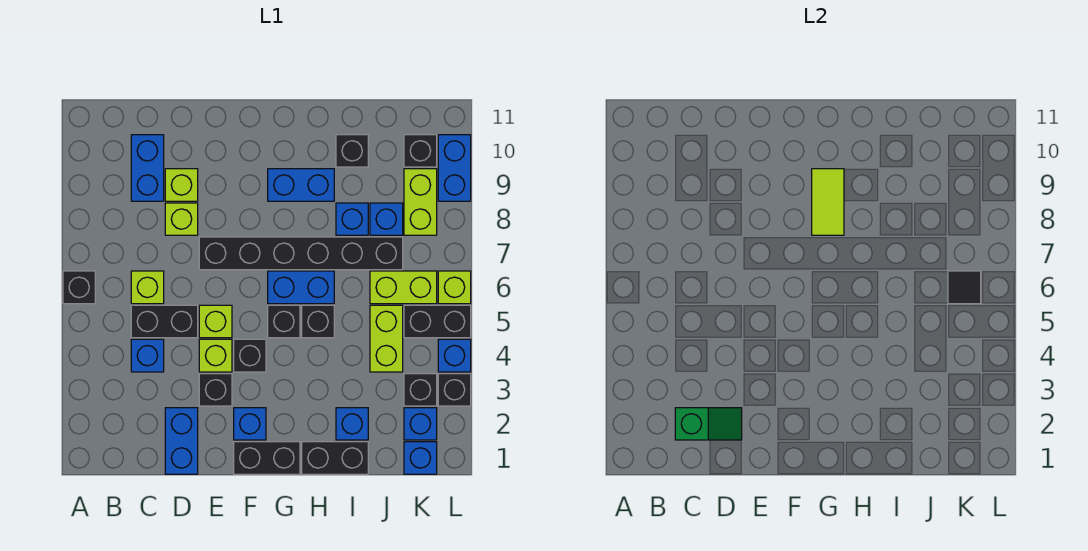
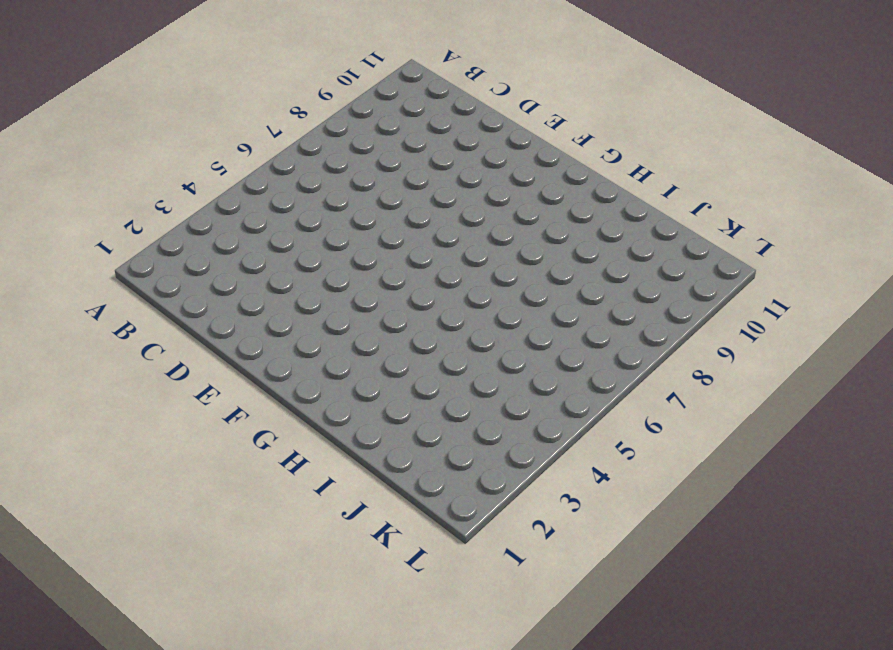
none -> black brick A6 level 1
none -> blue brick C4 level 1
none -> black brick C5:D5 level 1
none -> lime brick C6 level 1

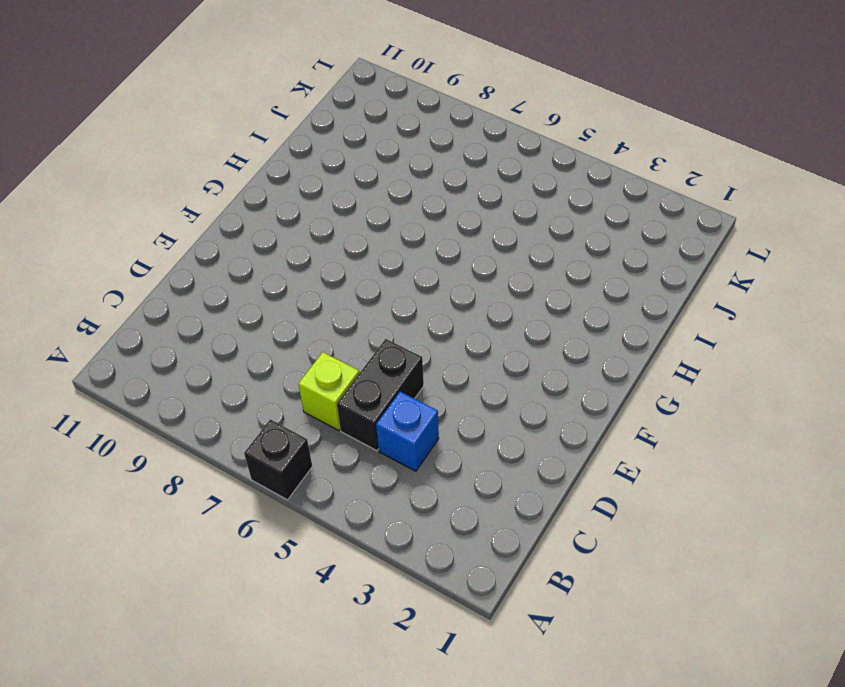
none -> blue brick C9:C10 level 1
none -> blue brick D1:D2 level 1
none -> lime brick D8 level 1
none -> lime brick D9 level 1

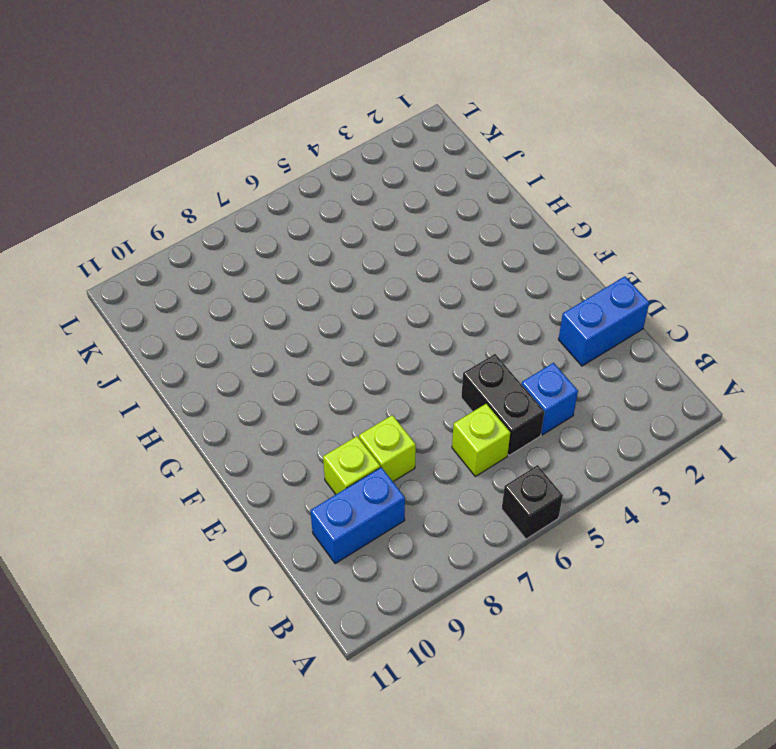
none -> black brick E3 level 1
none -> lime brick E4 level 1
none -> lime brick E5 level 1
none -> black brick E7:J7 level 1

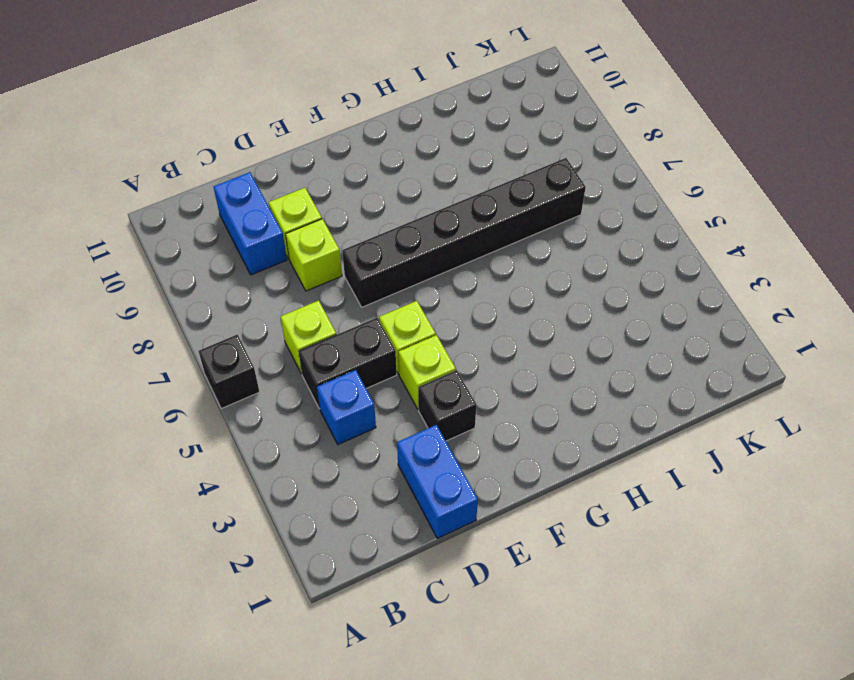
none -> black brick F1:G1 level 1
none -> blue brick F2 level 1
none -> black brick F4 level 1
none -> black brick G5 level 1

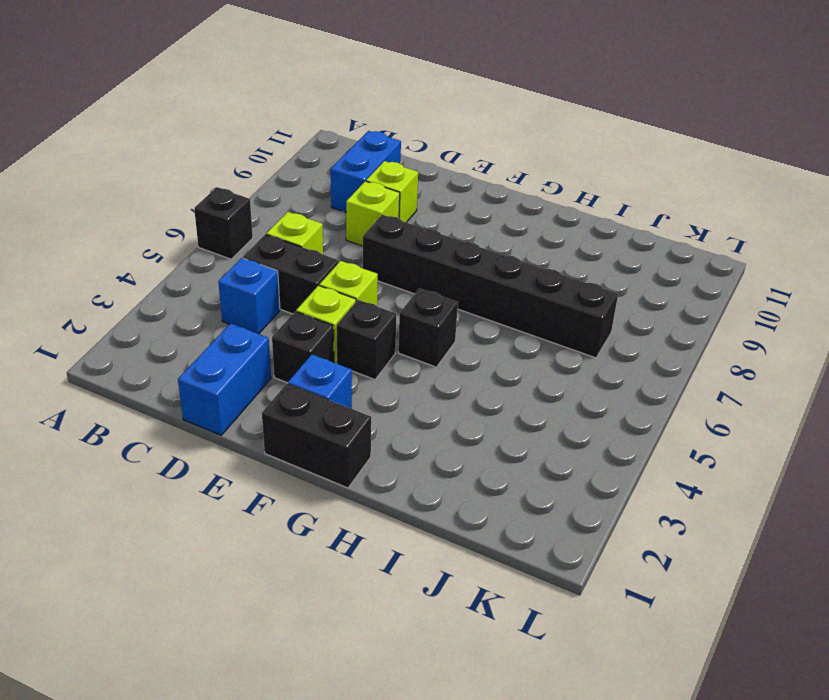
none -> blue brick G6:H6 level 1
none -> blue brick G9:H9 level 1
none -> black brick H1:I1 level 1
none -> black brick H5 level 1

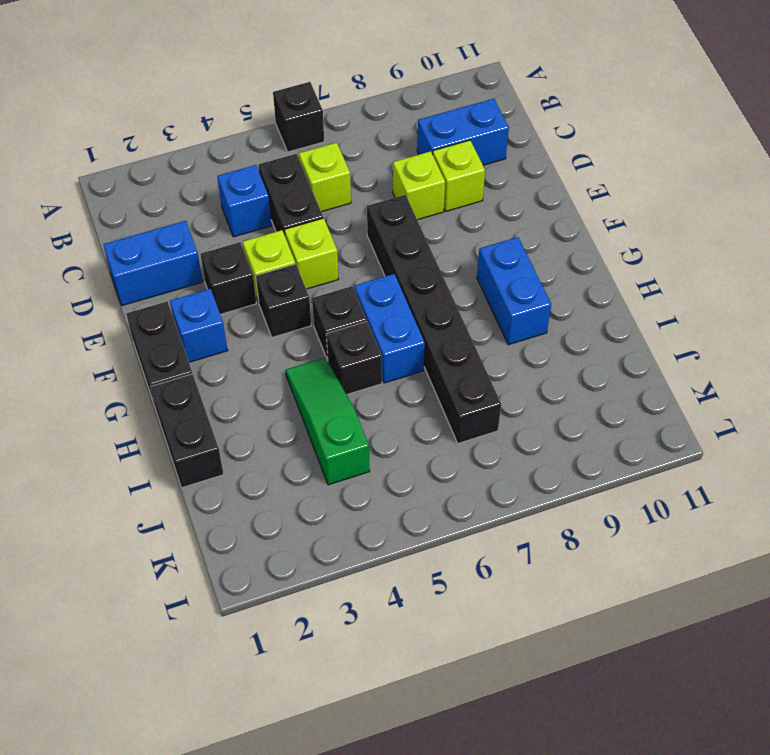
green slope H4:J4 level 1 top J -> lime brick J4:J5 level 1
none -> blue brick I2 level 1
none -> blue brick I8 level 1
none -> black brick I10 level 1
none -> lime brick J6:K6 level 1

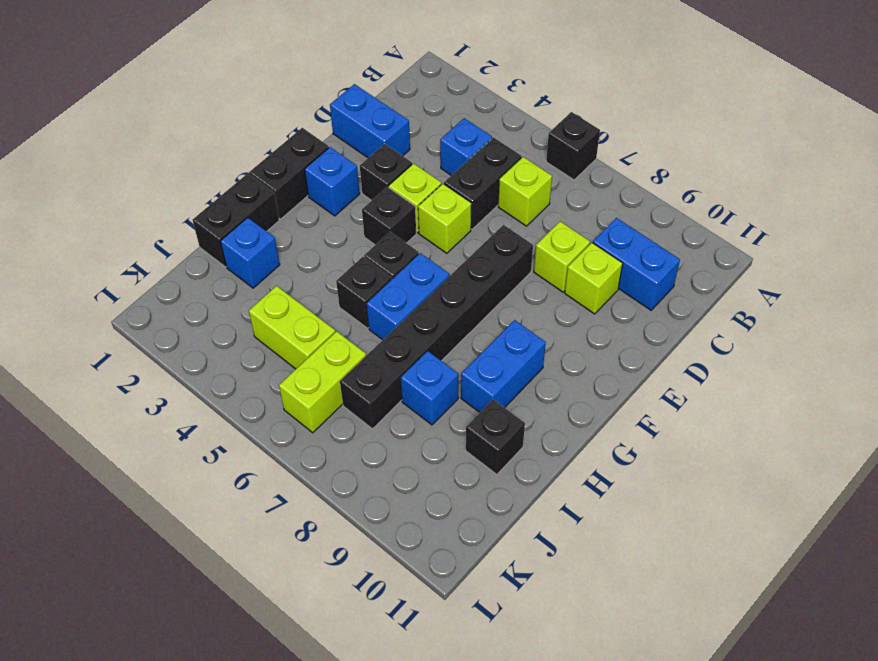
none -> blue brick J8 level 1
none -> blue brick K1 level 1
none -> blue brick K2 level 1
none -> black brick K3 level 1

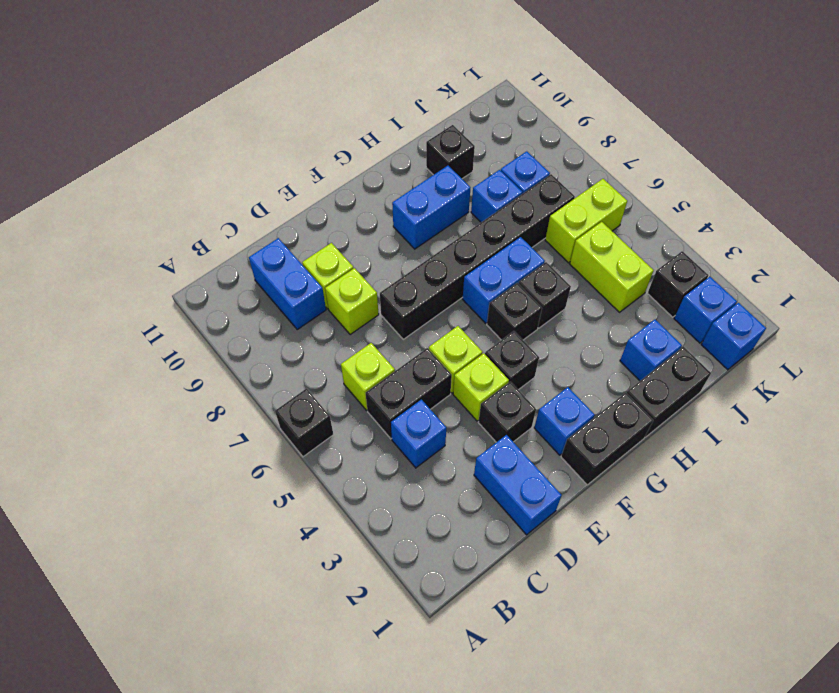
none -> black brick K5:L5 level 1
none -> lime brick K8:K9 level 1
none -> black brick K10 level 1
none -> black brick L3 level 1

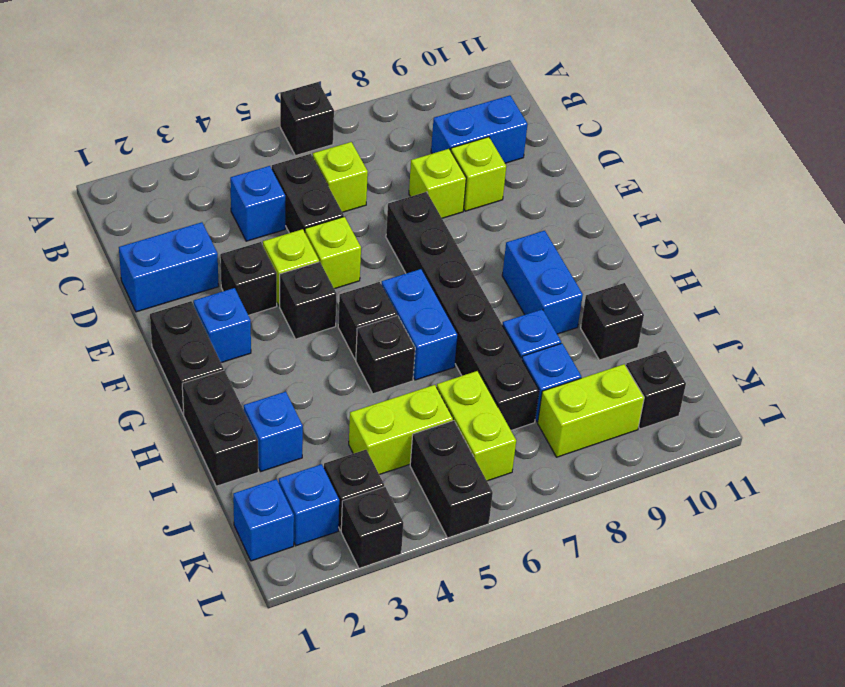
none -> blue brick L4 level 1
none -> lime brick L6 level 1
none -> blue brick L9:L10 level 1
none -> green slope C2:D2 level 2 top C

